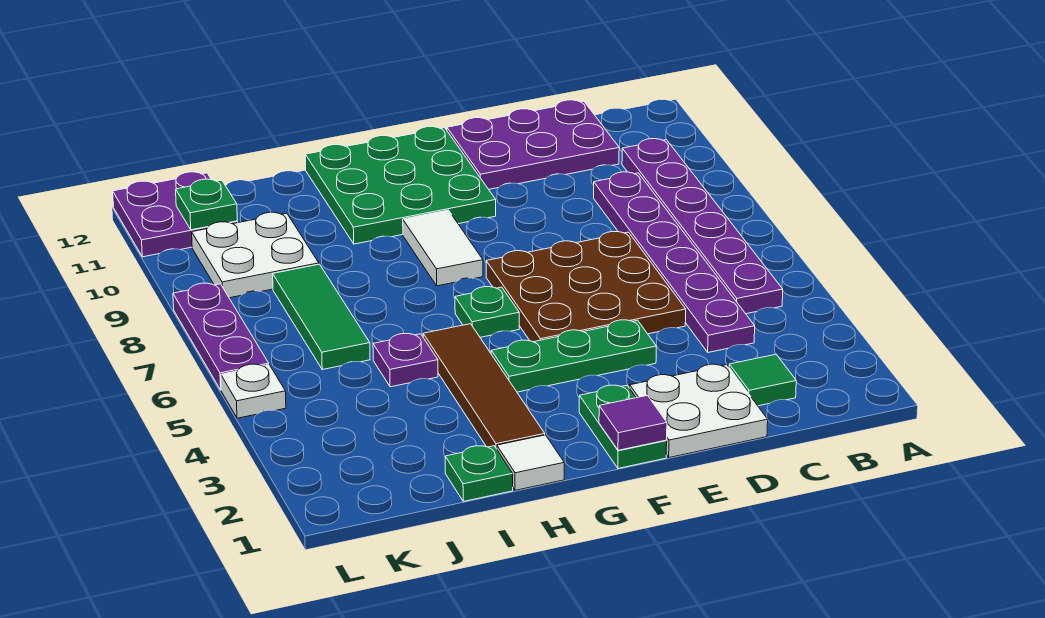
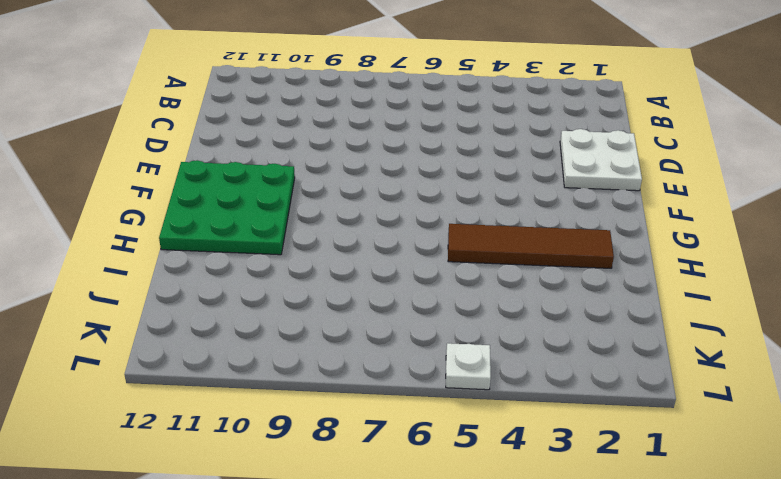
none -> purple plate B5:B10 level 1
none -> green tile C2 level 1
none -> purple plate C4:C9 level 1

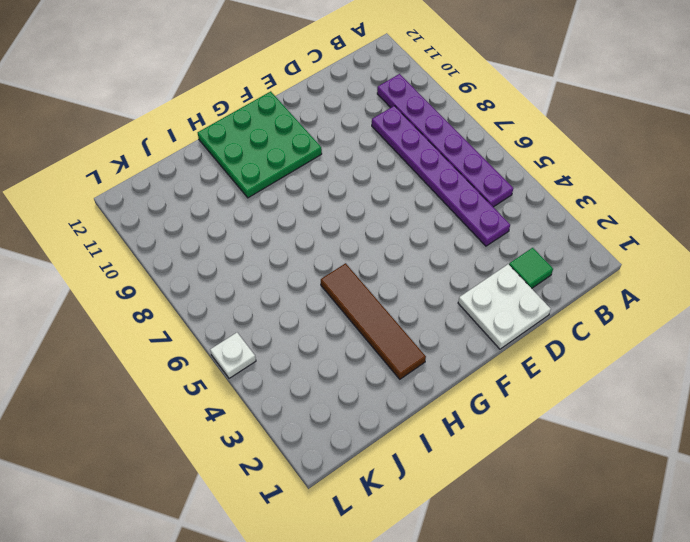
none -> purple plate C11:E12 level 1
none -> brown plate D5:F7 level 1
none -> green plate E4:G4 level 1

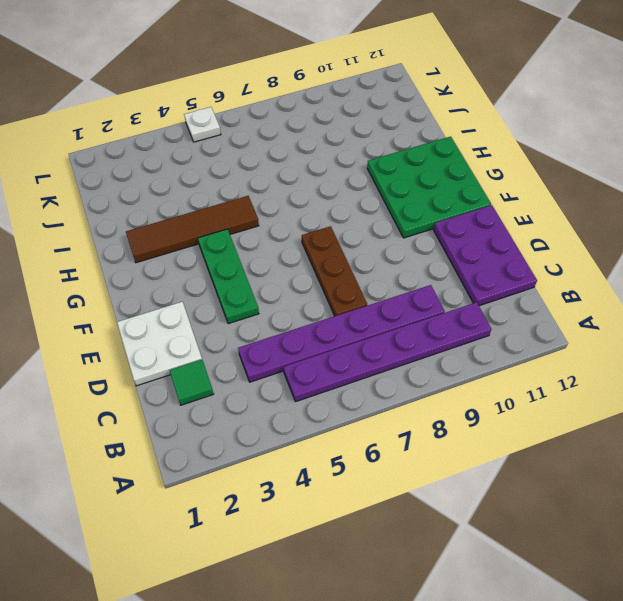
brown plate D7:F7 level 1 -> brown plate D5:F7 level 1
none -> green plate F1:F2 level 1
none -> green plate G6 level 1
none -> white tile G8:G9 level 1

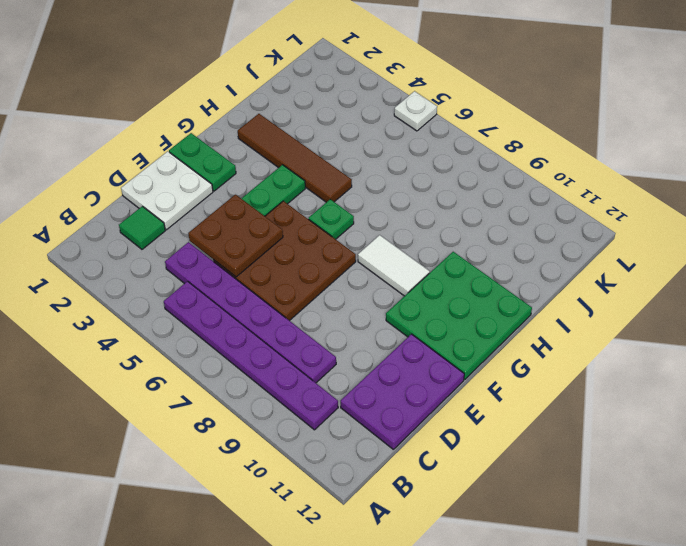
brown plate D4:E5 level 2 -> none
none -> white tile H1 level 1
none -> green plate I1 level 1
none -> purple plate I5 level 1

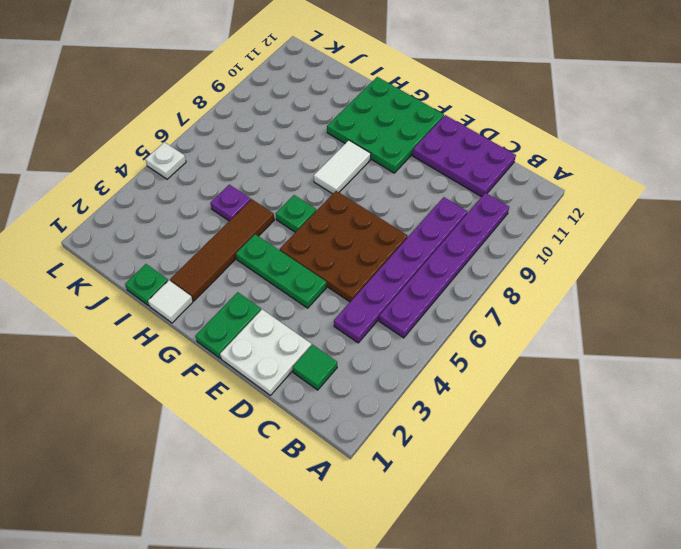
none -> green tile J6:J8 level 1
none -> white plate J9:K10 level 1
none -> purple plate K11:L12 level 1

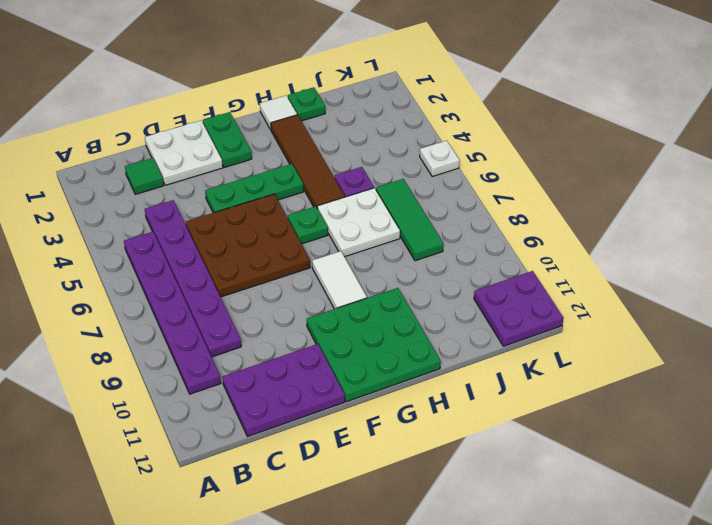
white plate H6:I7 level 1 -> white plate J9:K10 level 1
none -> purple plate L6:L8 level 1
none -> purple tile F1 level 2
none -> green plate K11 level 2

